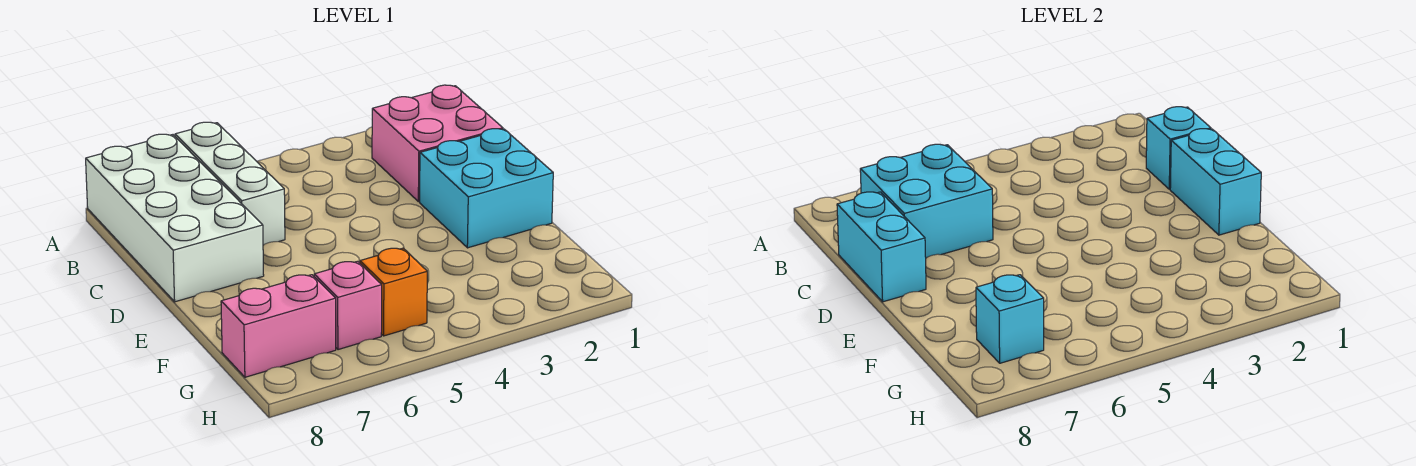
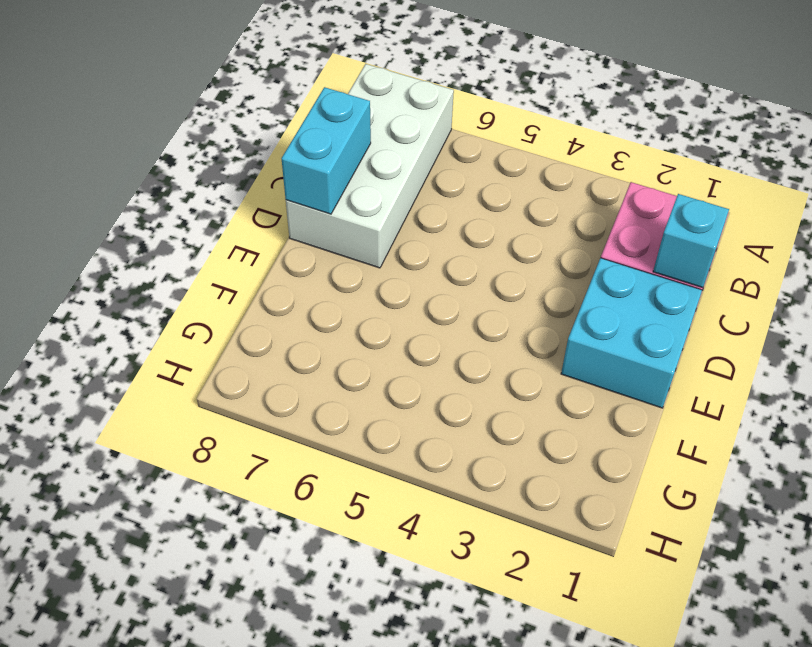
none -> white brick A6:C6 level 1
none -> orange brick G5 level 1
none -> pink brick G6 level 1

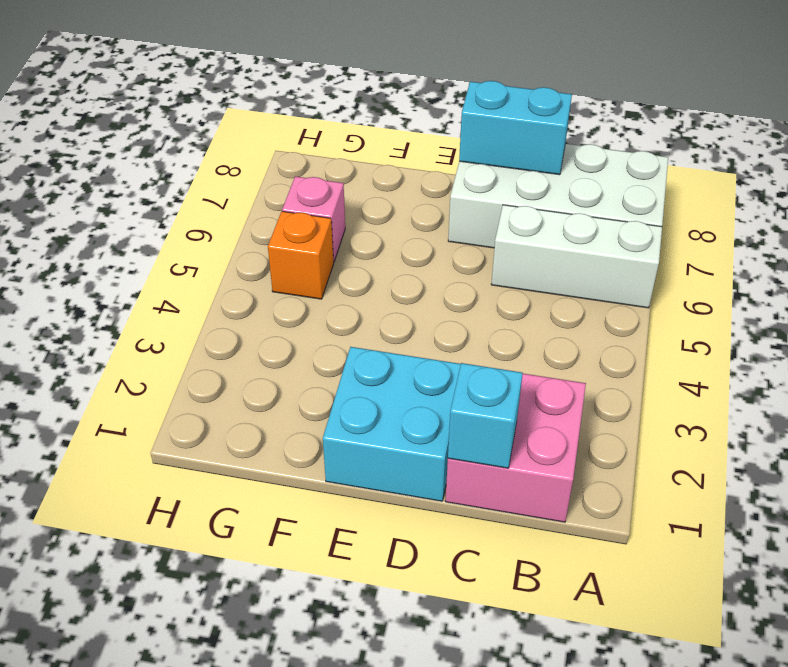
none -> pink brick G7:G8 level 1
none -> cyan brick B6:C7 level 2
none -> cyan brick D1:E1 level 2

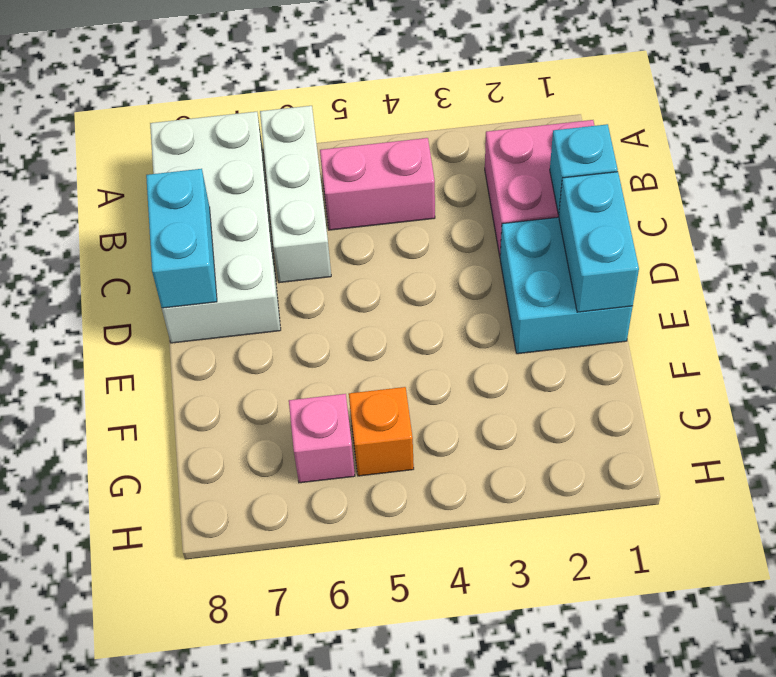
pink brick B4:B5 level 1 -> pink brick G7:G8 level 1
none -> cyan brick B6:C7 level 2
none -> cyan brick G7 level 2

